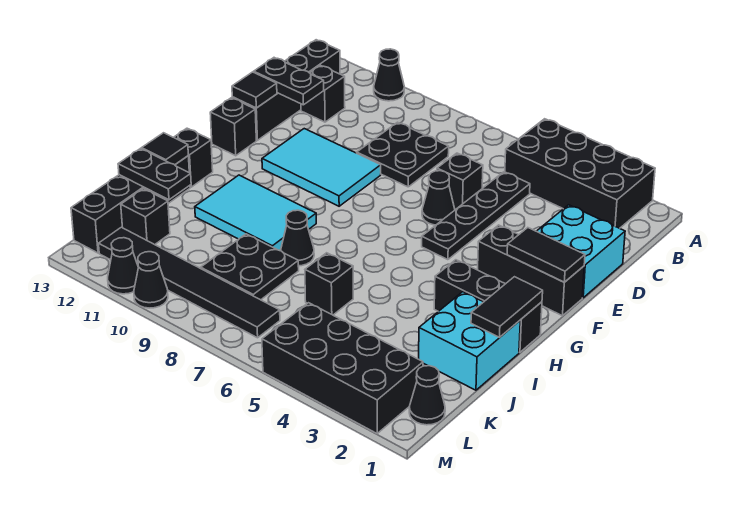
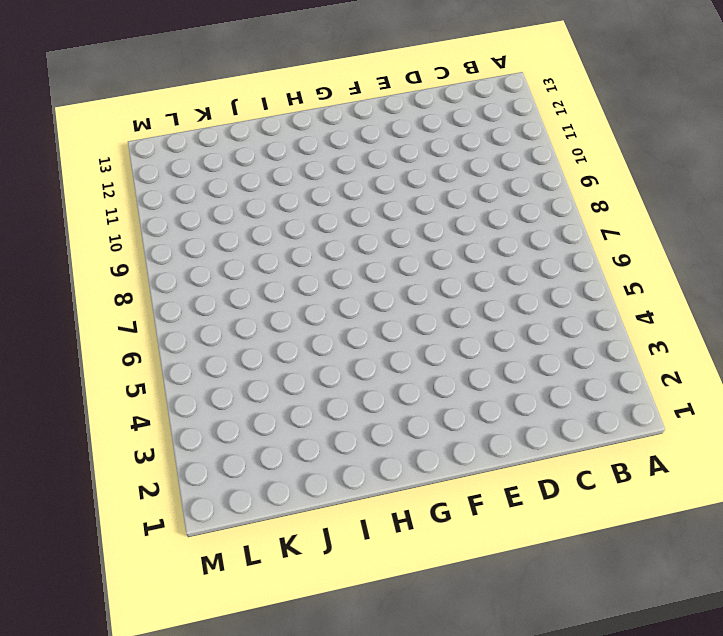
none -> black brick A2:B5 level 1
none -> black cone A11 level 1
none -> black brick B13:E13 level 1
none -> black plate C5:F5 level 1

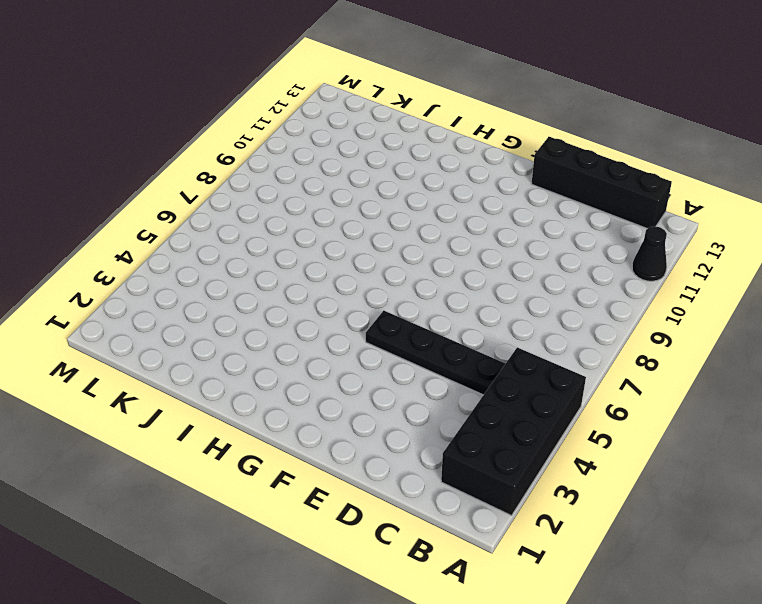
none -> black plate C8:D9 level 1
none -> black brick C12 level 1
none -> cyan brick D1:E2 level 1
none -> black brick D6 level 1

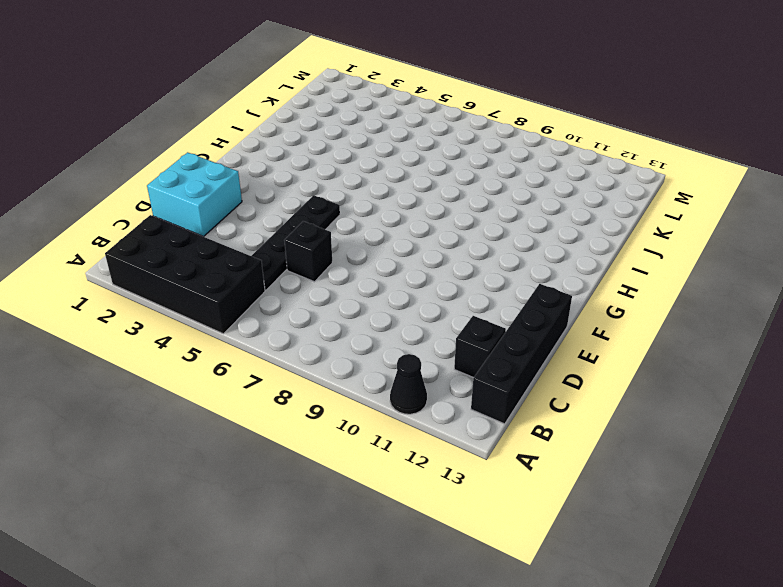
none -> black plate C8:D9 level 1
none -> black cone E6 level 1
none -> cyan tile E9:F11 level 1
none -> black brick F1:F3 level 1

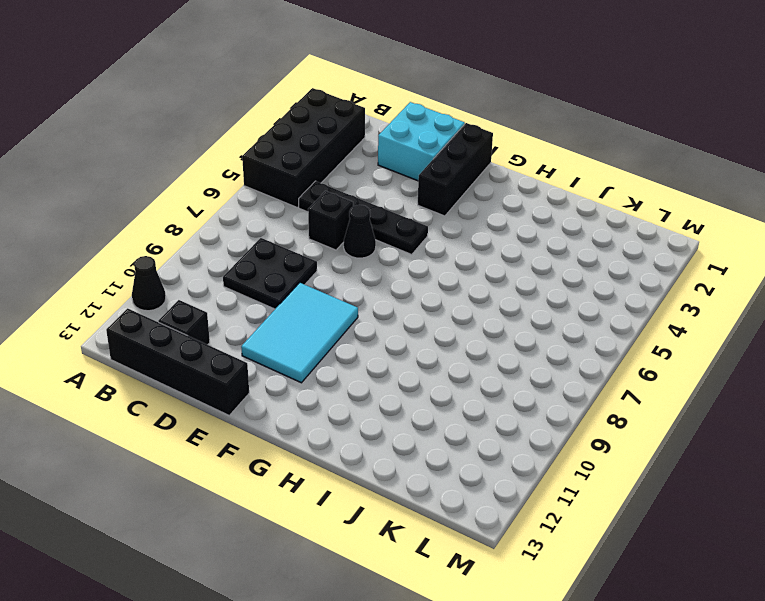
none -> black brick F13 level 1
none -> black brick H1:H3 level 1
none -> cyan tile H9:I11 level 1
none -> black brick H13 level 1

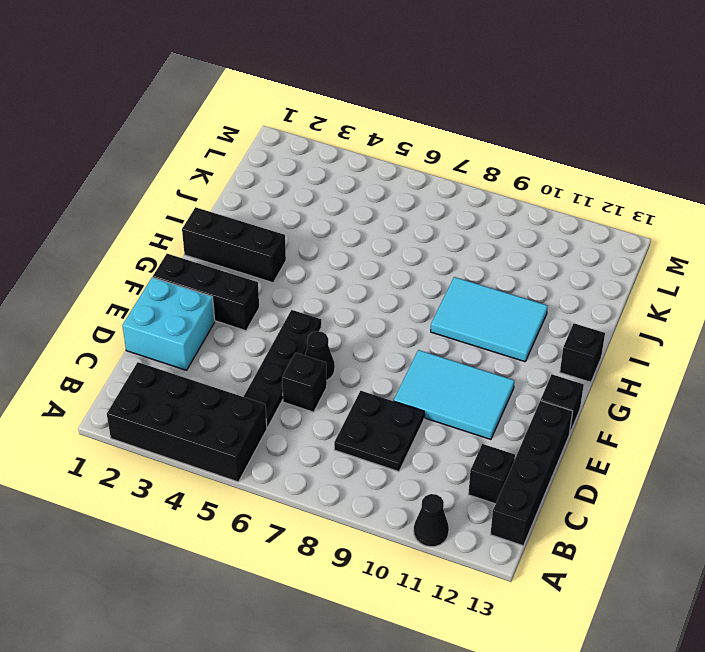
none -> cyan brick I1:J2 level 1
none -> black cone I8 level 1
none -> black brick I13:L13 level 1
none -> black brick J6 level 1

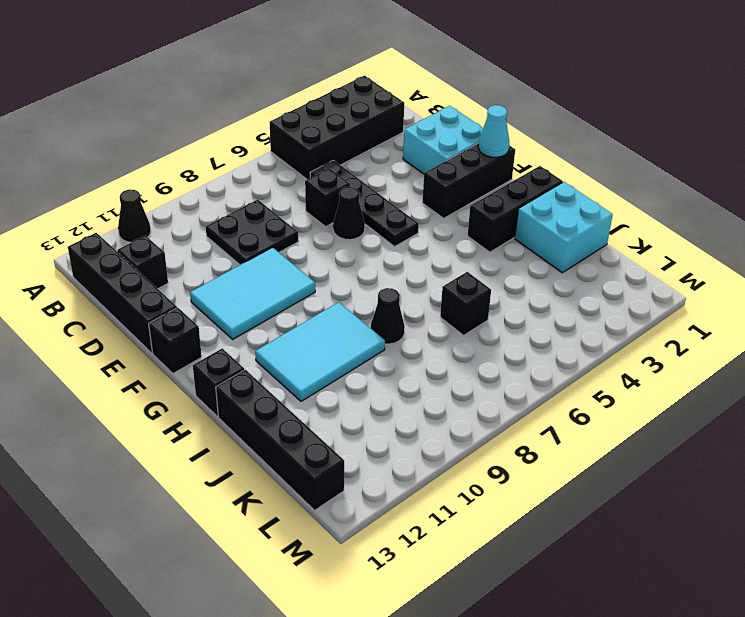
cyan cone F1 level 2 -> black tile F1:F2 level 2
none -> black plate J8:K9 level 1
none -> black brick K12 level 1
none -> black cone L1 level 1
none -> black brick L2:M5 level 1

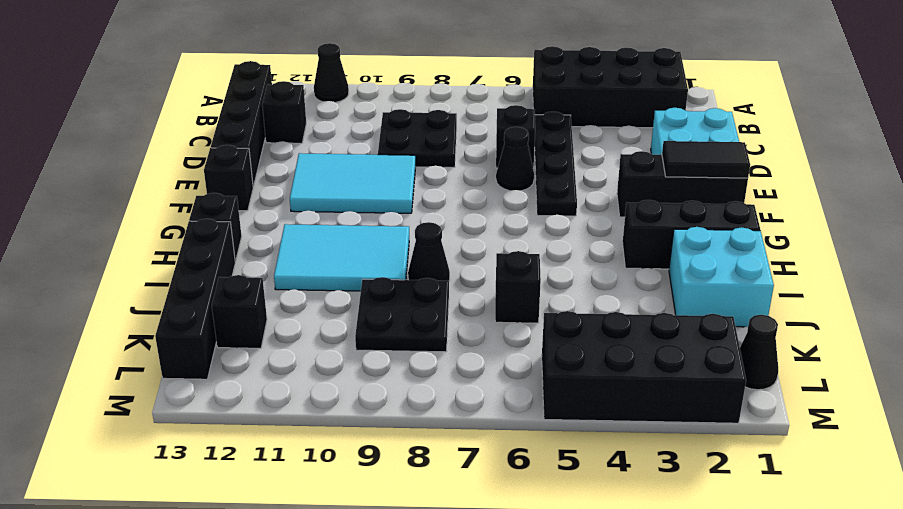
none -> black tile L7:L12 level 1
none -> black cone M10 level 1
none -> black cone M11 level 1
none -> black plate D12:D13 level 2

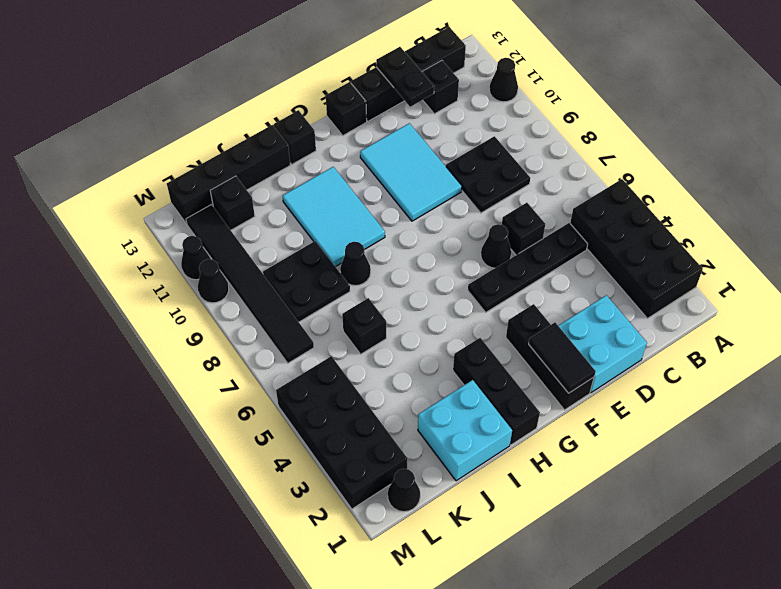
none -> black tile E13 level 2
none -> black tile H1:I1 level 2
none -> black tile I13 level 2
none -> black plate J12:J13 level 2

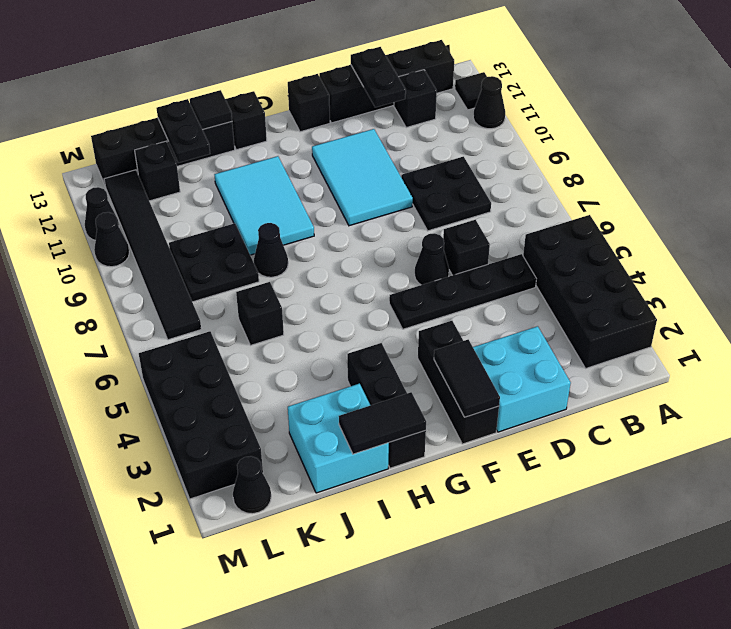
black tile A12 level 1 -> black tile E13 level 2

